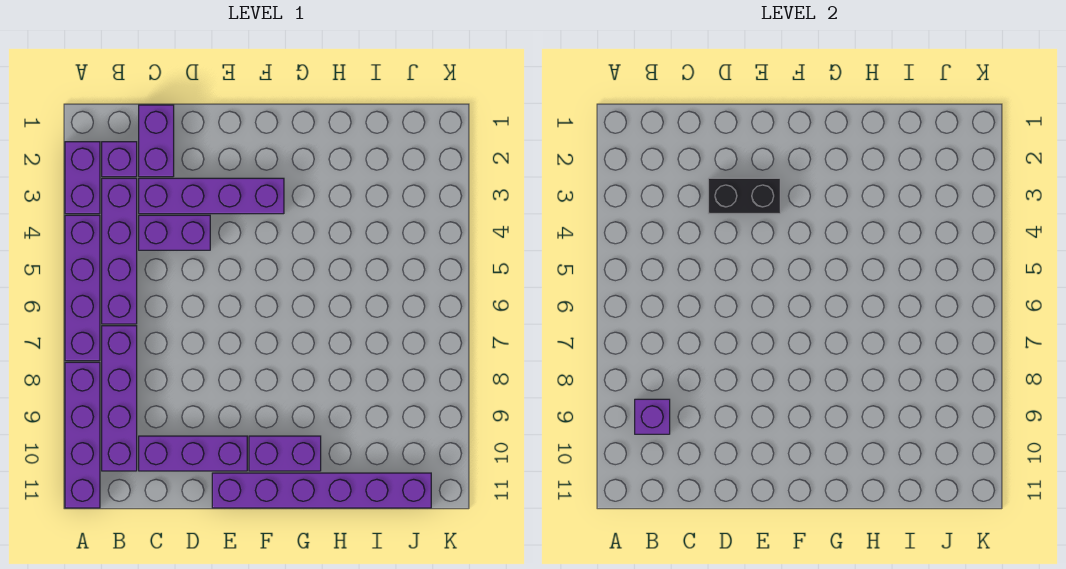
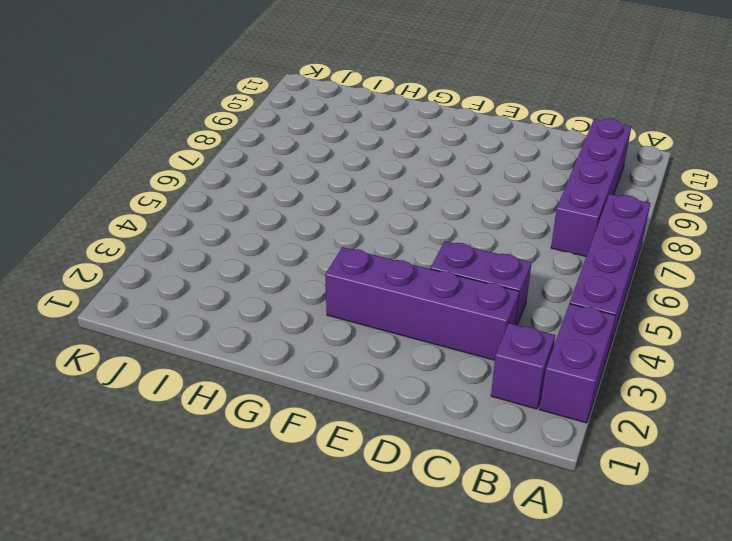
none -> purple brick A8:A11 level 1
none -> purple brick B3:B6 level 1
none -> purple brick C1:C2 level 1

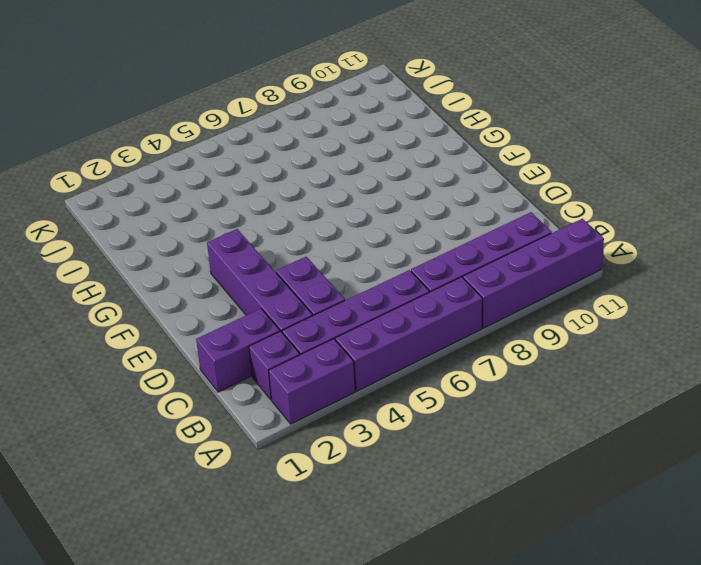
none -> purple brick C10:E10 level 1
none -> purple brick E11:J11 level 1
none -> purple brick F10:G10 level 1

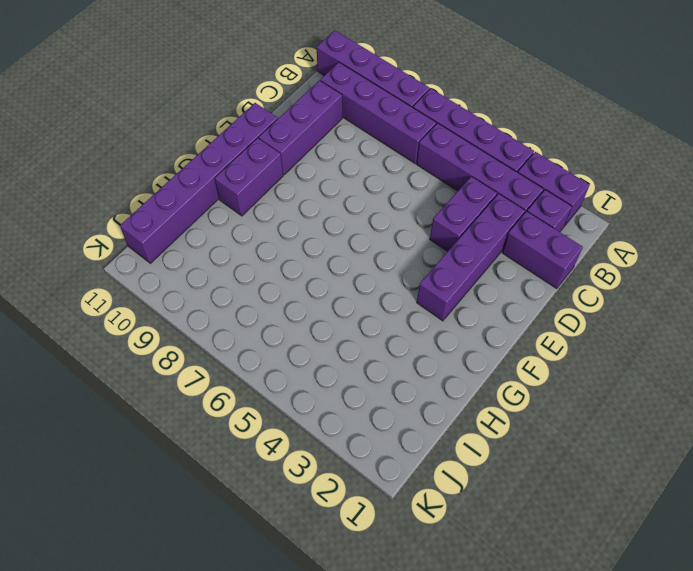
none -> purple brick B9 level 2
none -> black brick D3:E3 level 2

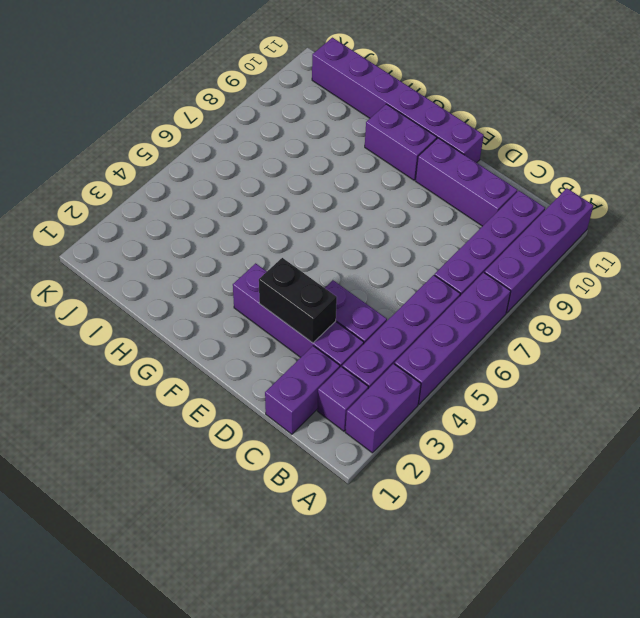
none -> purple brick B9 level 2

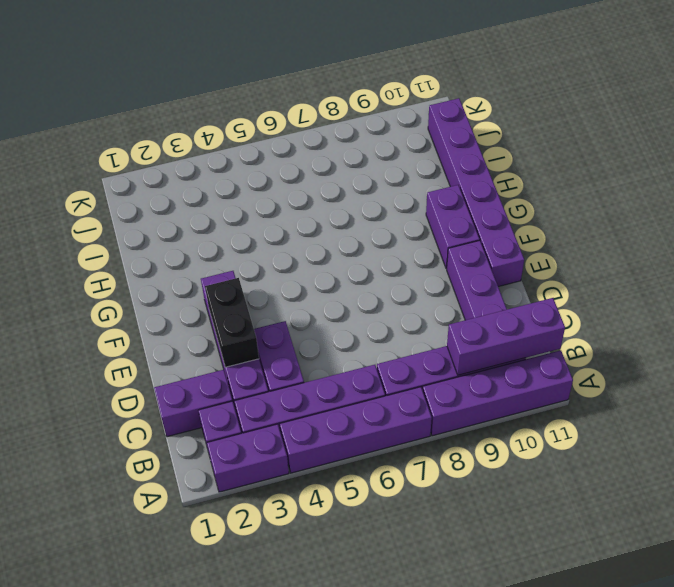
purple brick B9:B11 level 2 -> purple brick B9 level 2

